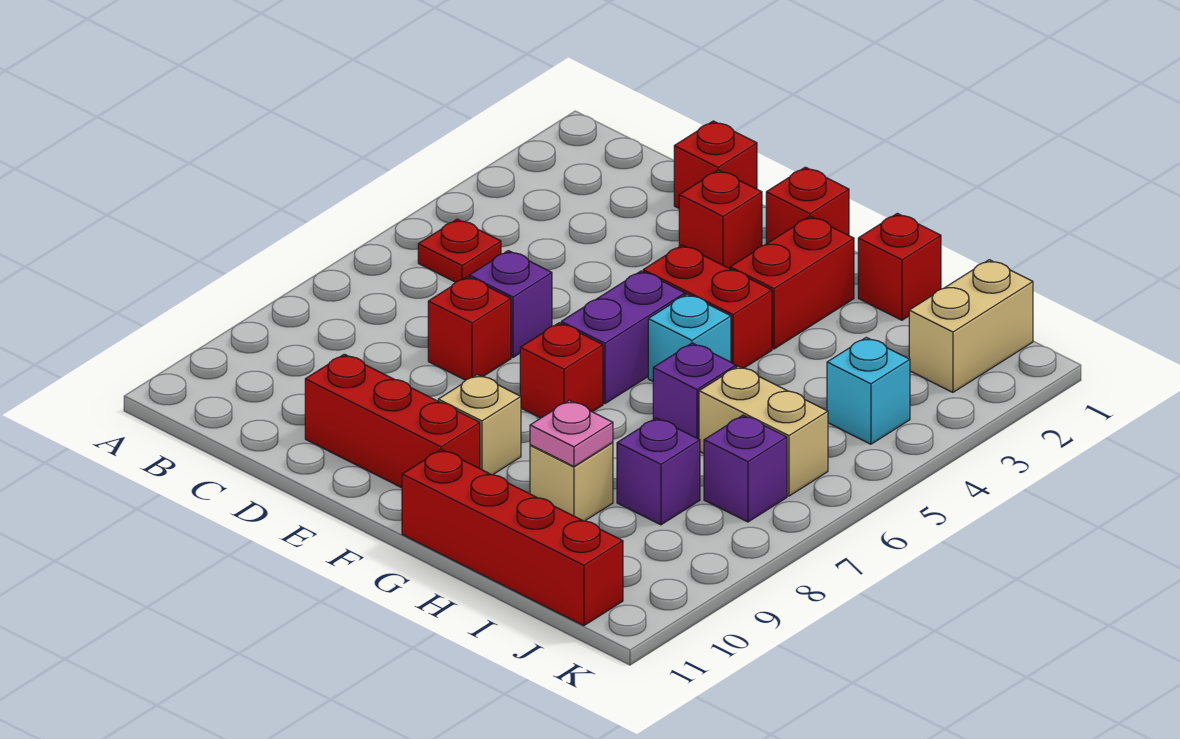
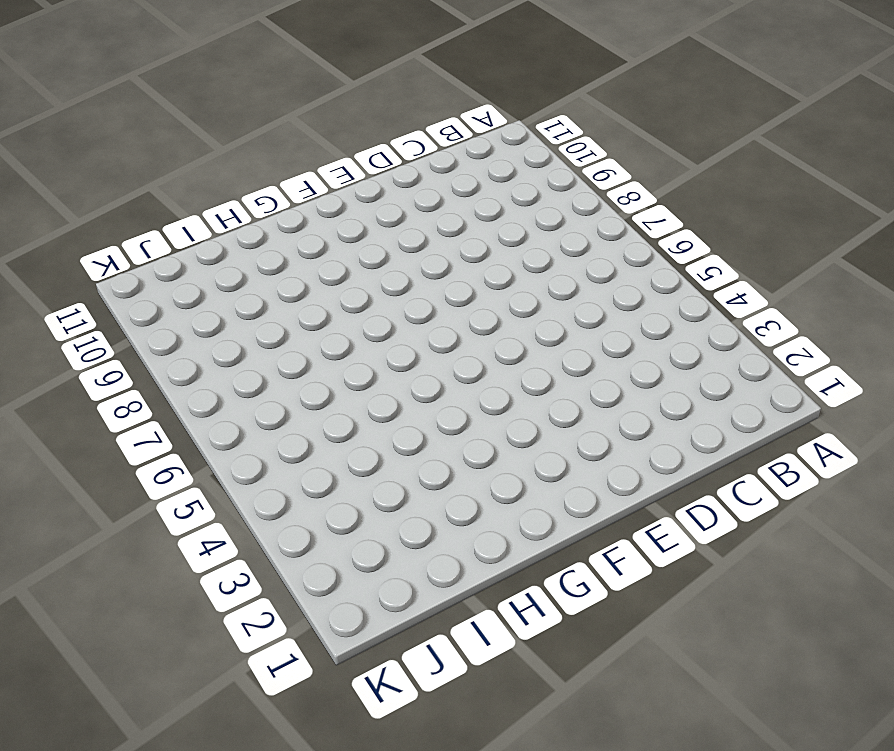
none -> red plate B5 level 1
none -> red brick D1 level 1
none -> purple brick D6 level 1

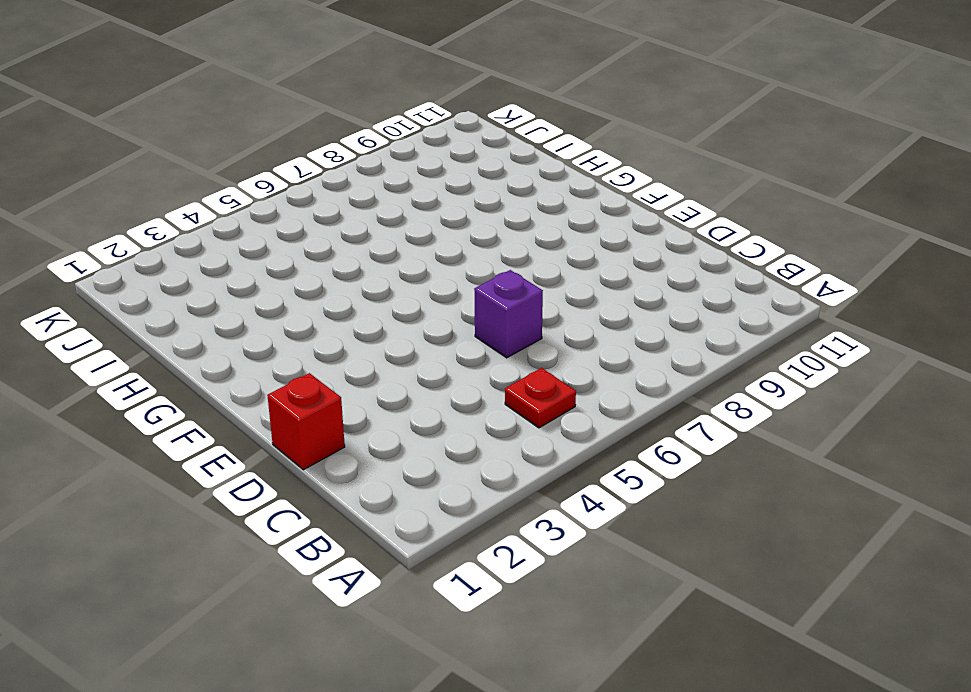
none -> red brick D7 level 1
none -> red brick D10:F10 level 1
none -> red brick E2 level 1

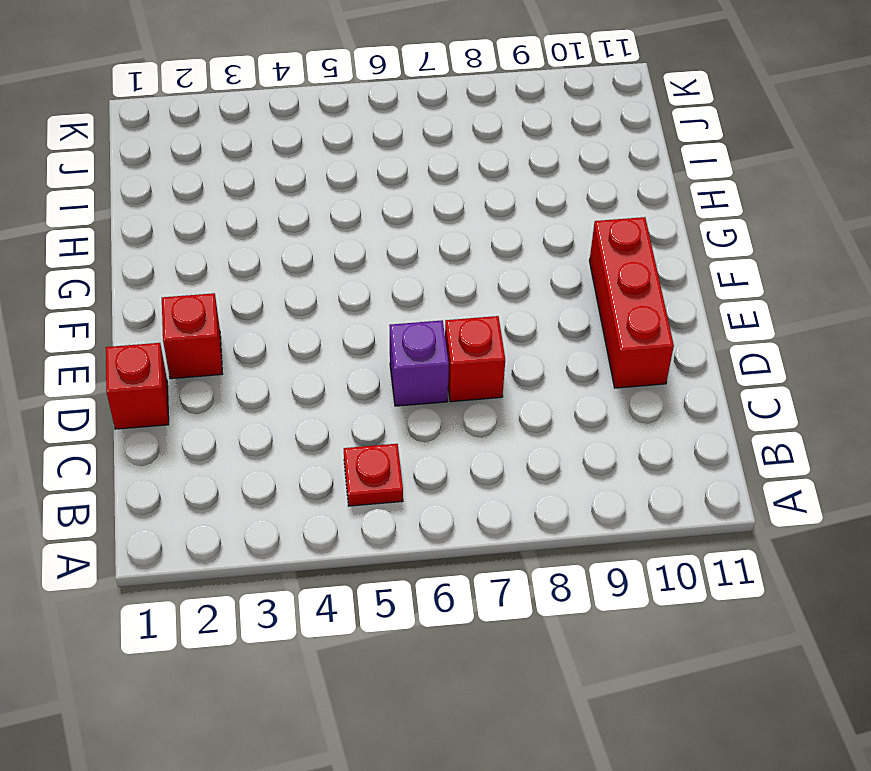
none -> red brick F1 level 1
none -> red brick F4:G4 level 1
none -> purple brick F5:F6 level 1

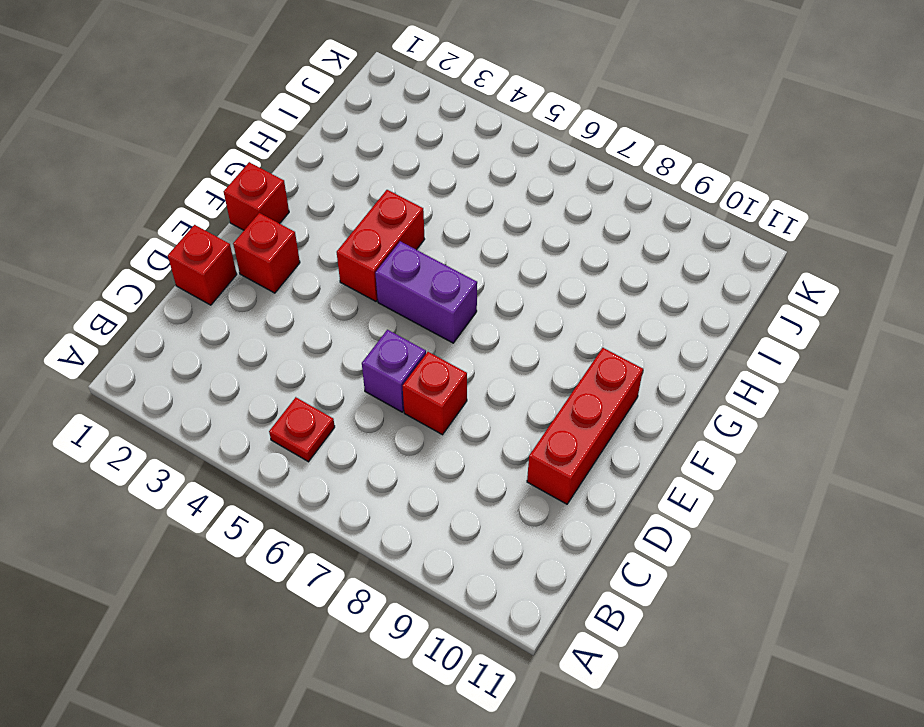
none -> red brick F7 level 1
none -> tan brick F9 level 1
none -> red brick G2:G3 level 1

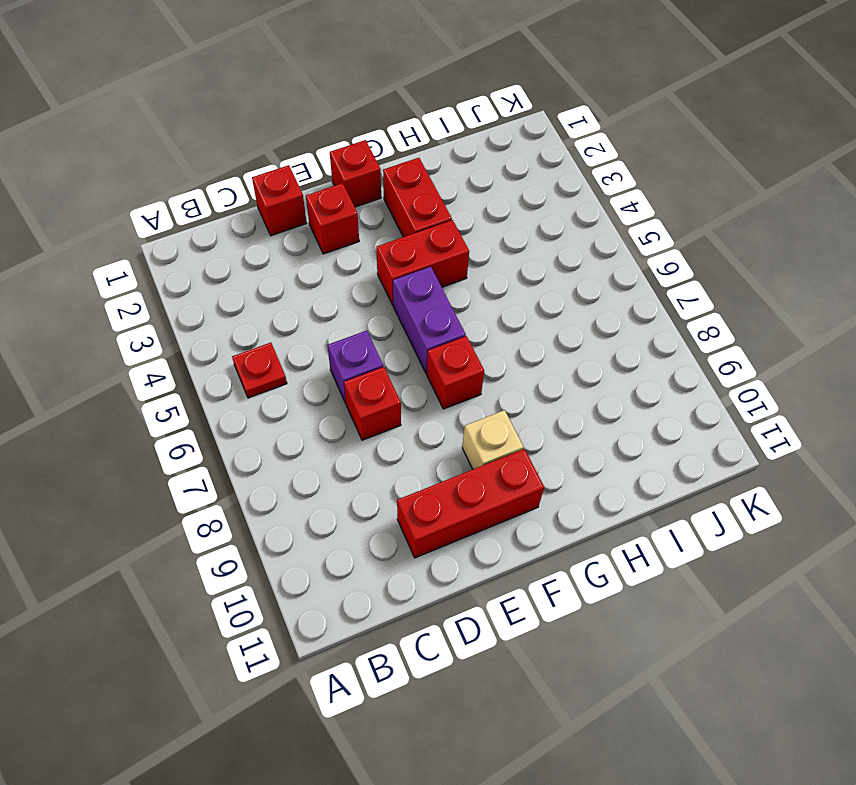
none -> cyan brick G5 level 1
none -> red brick G11:J11 level 1
none -> red brick H1 level 1

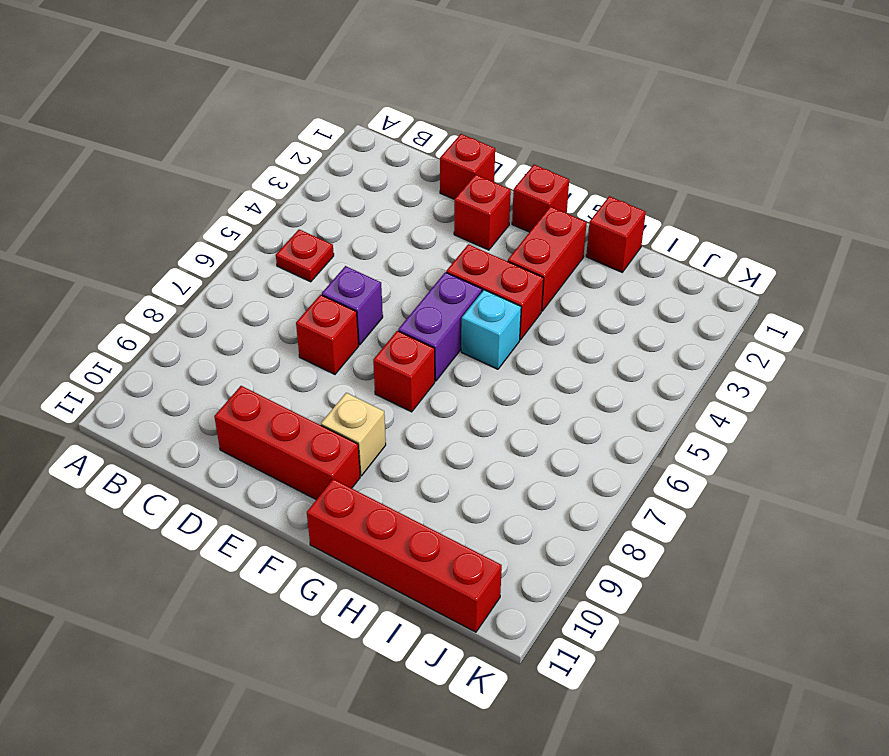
none -> purple brick H6 level 1
none -> tan brick H9 level 1
none -> tan brick I6:J6 level 1

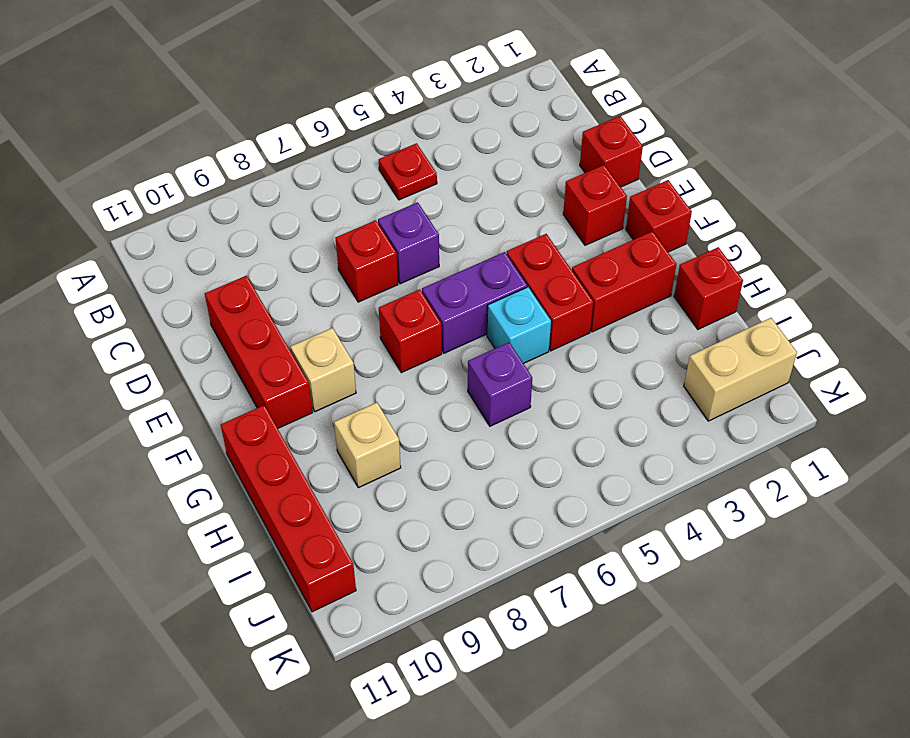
none -> tan brick I6:J6 level 1
none -> purple brick I8 level 1
none -> cyan brick J4 level 1

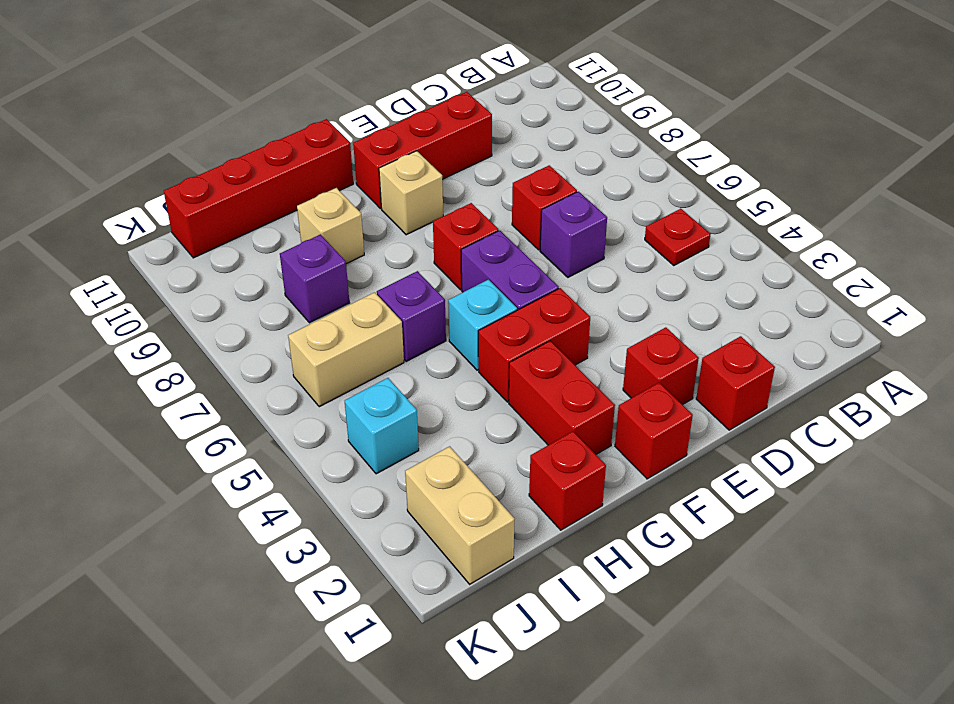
none -> purple brick J7 level 1
none -> pink plate H9 level 2

